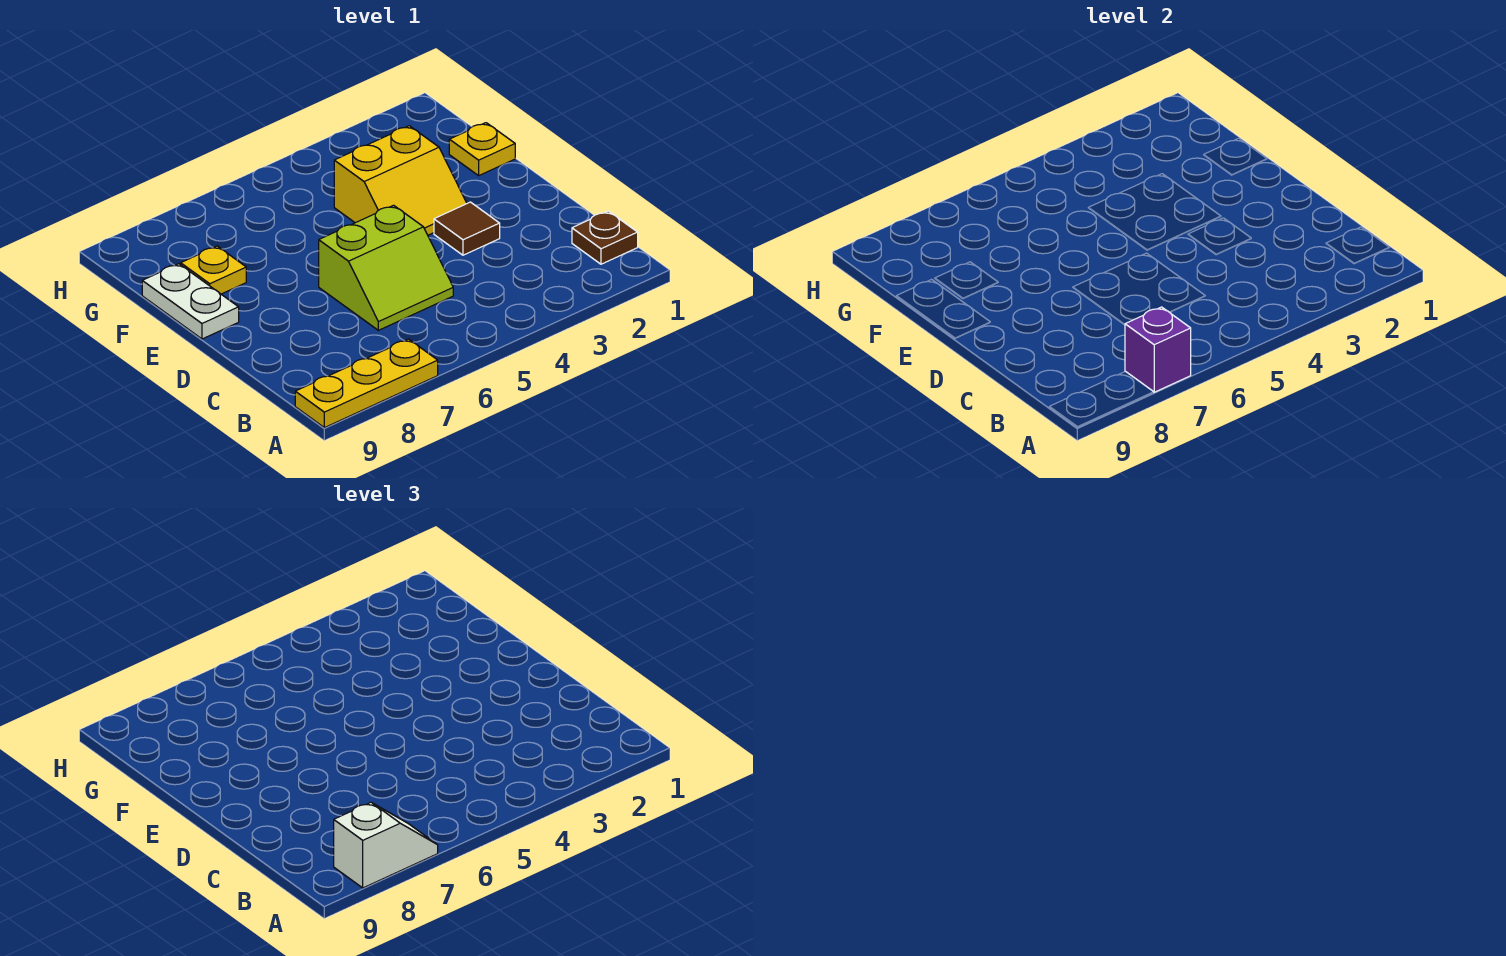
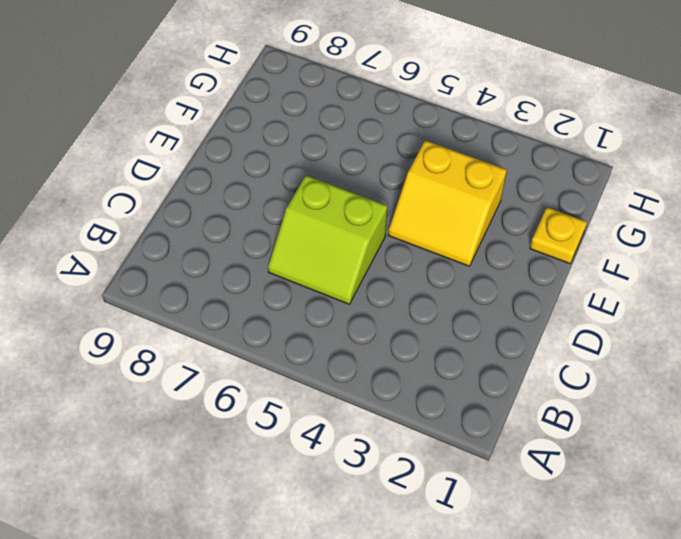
none -> yellow plate A7:A9 level 1
none -> brown plate B1 level 1

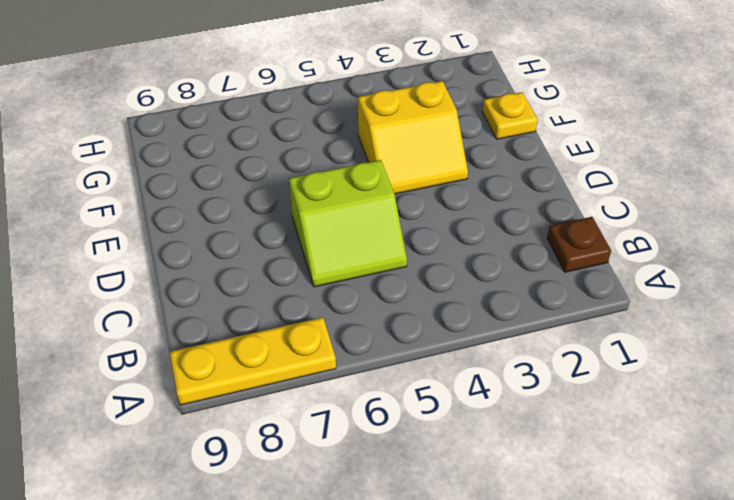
none -> brown tile D3 level 1
none -> white plate E9:F9 level 1

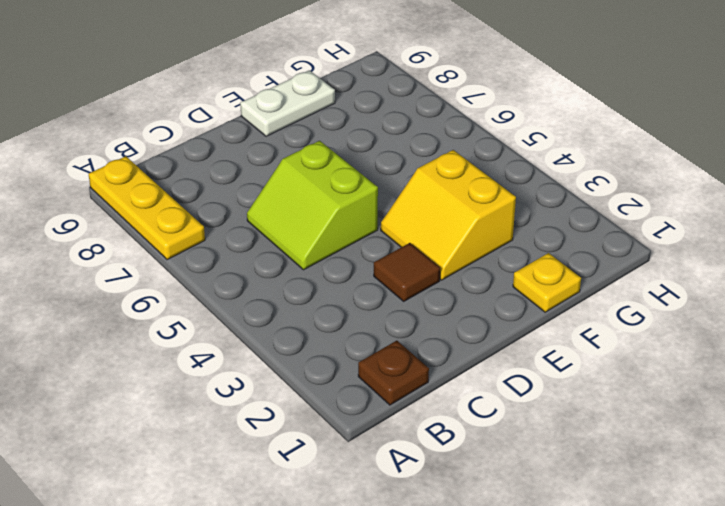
none -> yellow plate F8 level 1
none -> purple brick A7 level 2

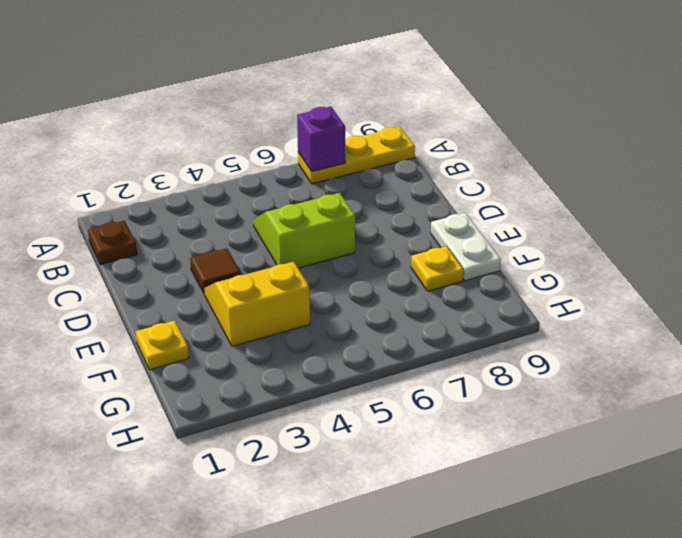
none -> white slope A7:A8 level 3 top 8

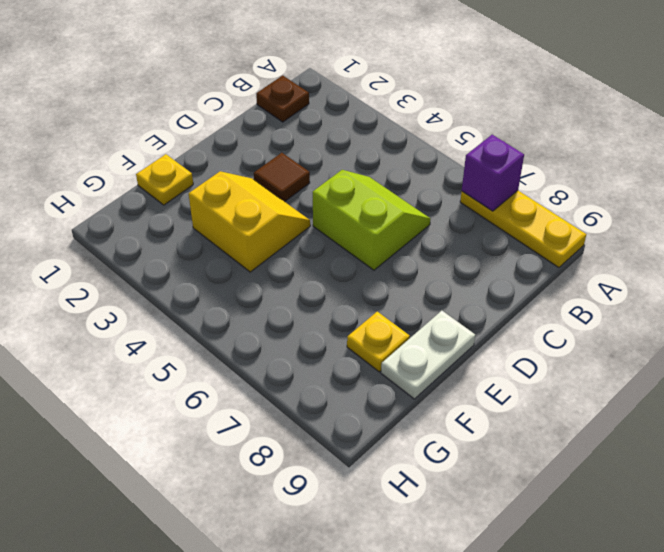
none -> white slope A7:A8 level 3 top 8

